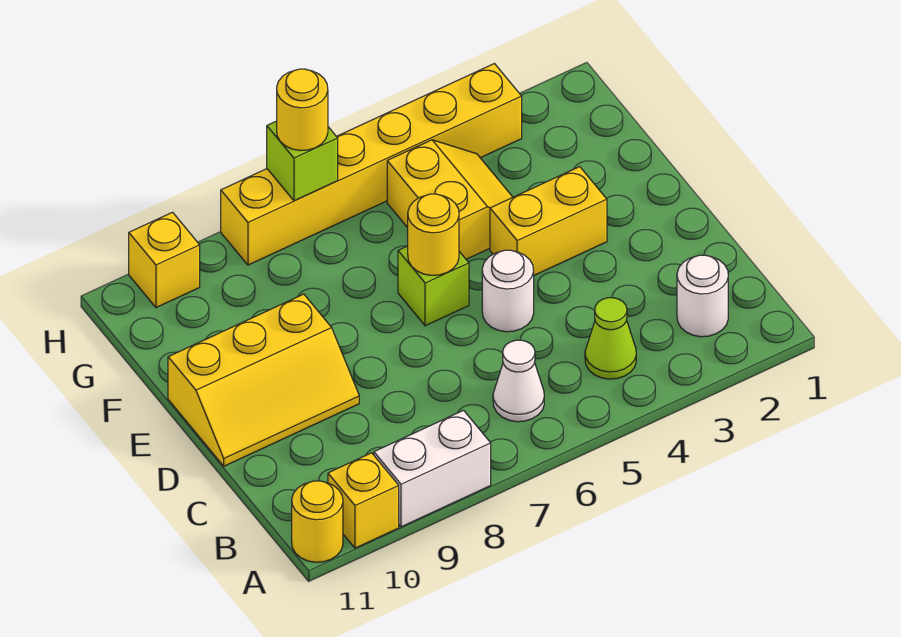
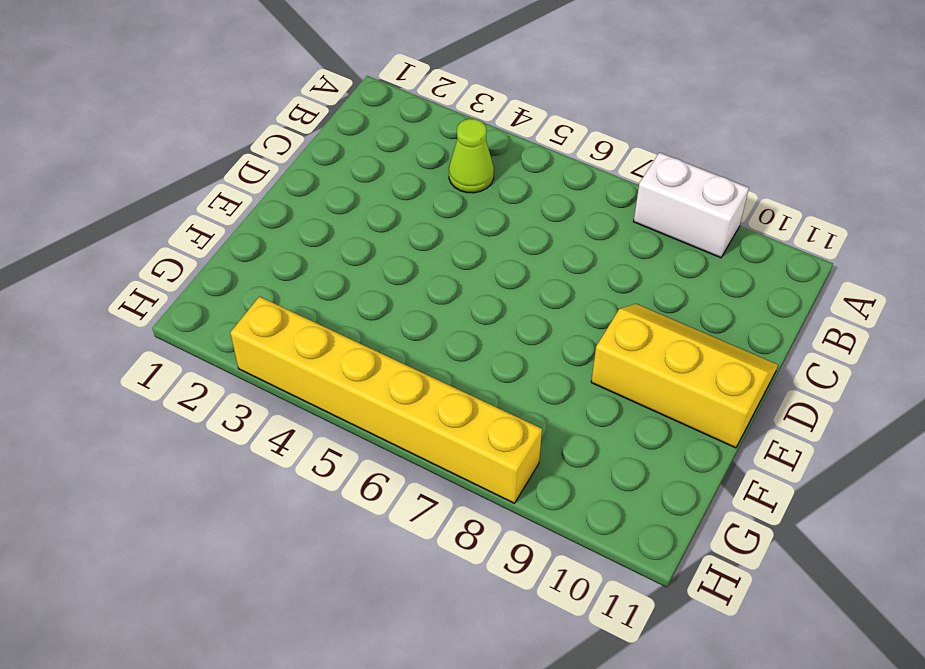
none -> yellow brick A10 level 1
none -> yellow round brick A11 level 1
none -> white round brick B2 level 1

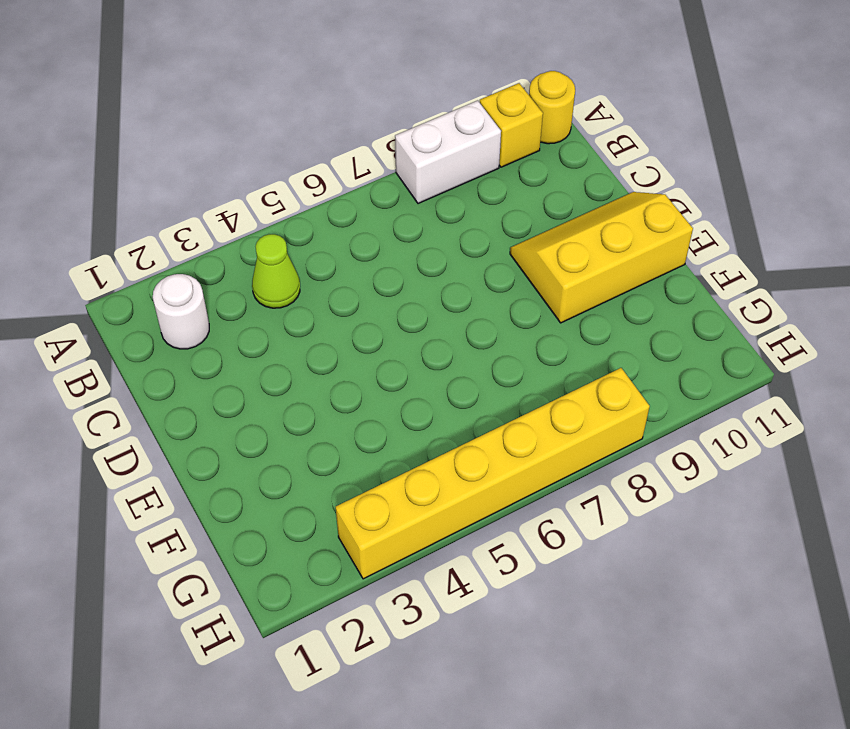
none -> white cone B6 level 1
none -> white round brick D5 level 1
none -> yellow brick E3:E4 level 1

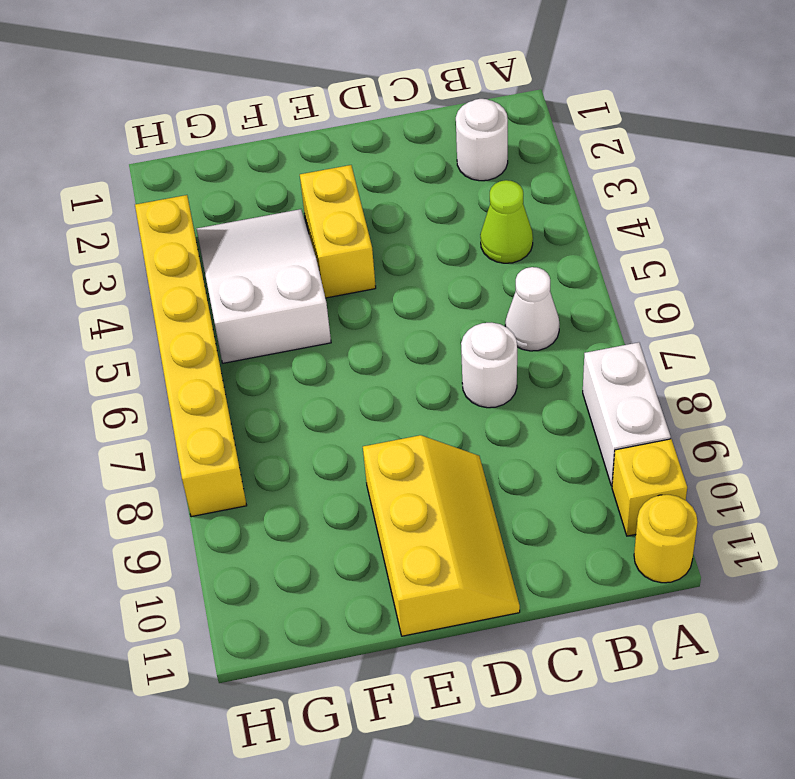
white round brick C7 level 1 -> white round brick D5 level 1
white slope F3:G5 level 1 top 5 -> yellow slope F4:G5 level 1 top 5
none -> lime brick E6 level 1
none -> yellow brick H10 level 1
none -> yellow round brick E6 level 2

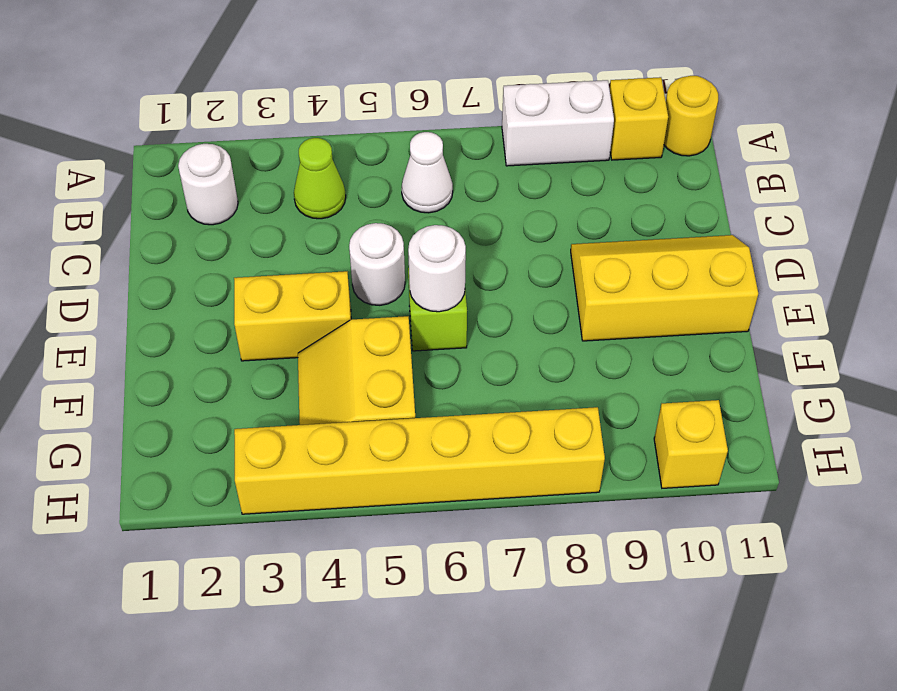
white round brick E6 level 2 -> yellow round brick E6 level 2
none -> lime brick H7 level 2
none -> yellow round brick H7 level 3

